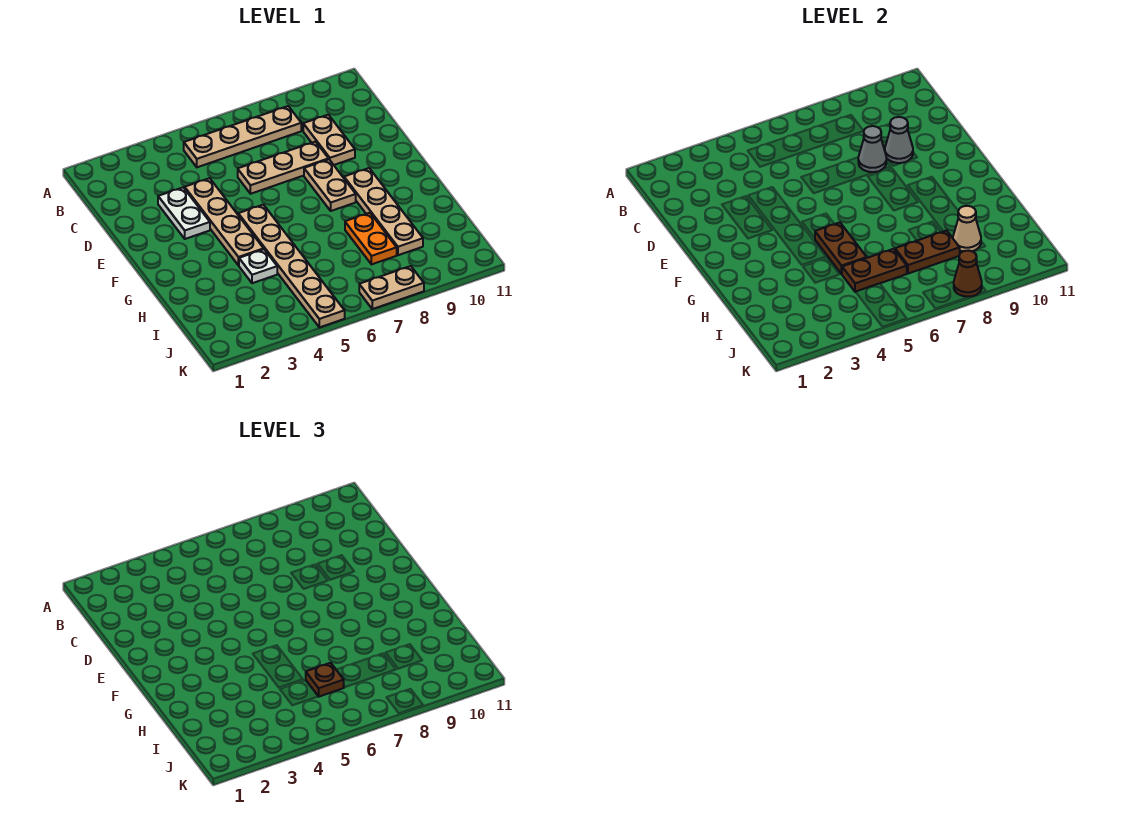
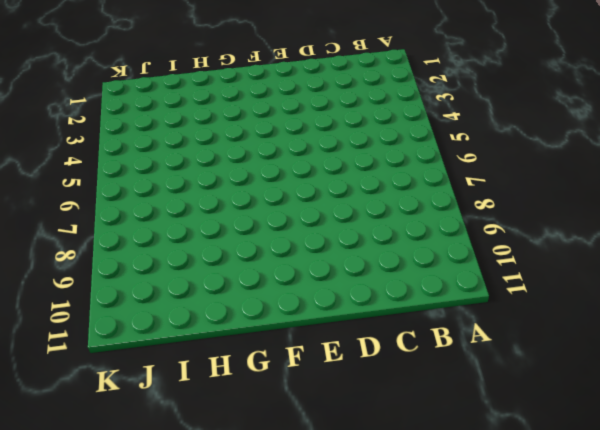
none -> tan plate B5:B8 level 1
none -> tan plate C9:D9 level 1
none -> white plate D3:E3 level 1

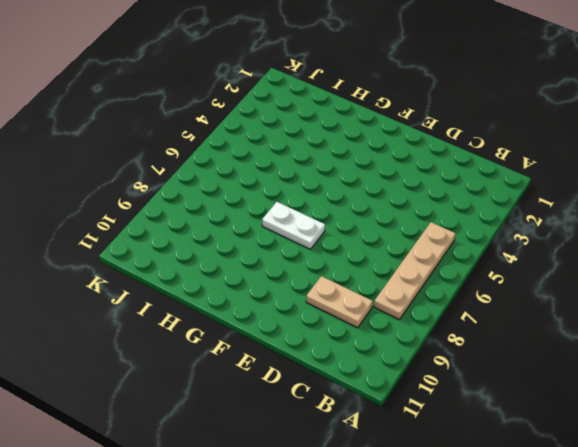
white plate F7:G7 level 1 -> white plate D3:E3 level 1
none -> tan plate D4:G4 level 1
none -> tan plate D6:D8 level 1
none -> tan plate E8:F8 level 1

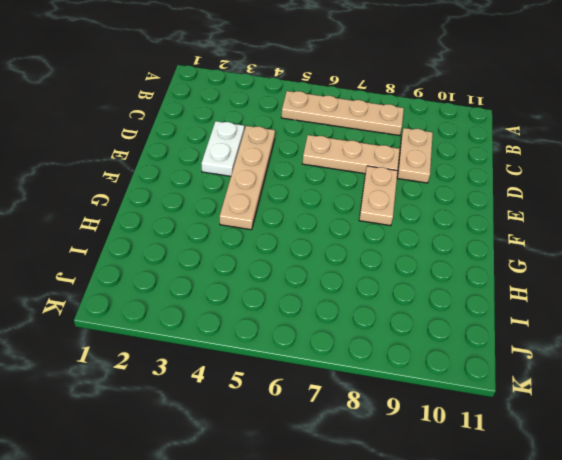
none -> tan plate F5:K5 level 1
none -> tan plate F9:I9 level 1
none -> white plate H4 level 1

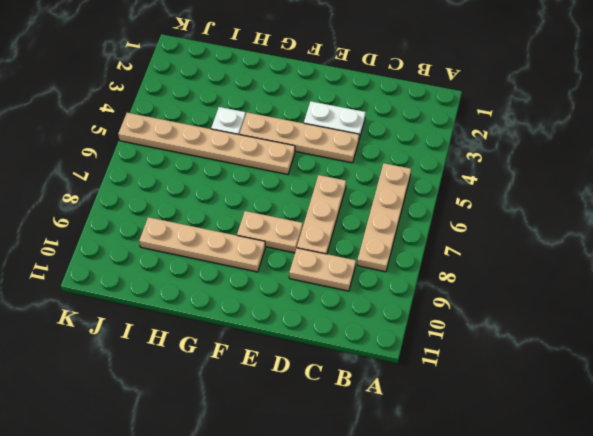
none -> orange plate H8:I8 level 1
none -> tan plate K7:K8 level 1
none -> grey cone D8 level 2

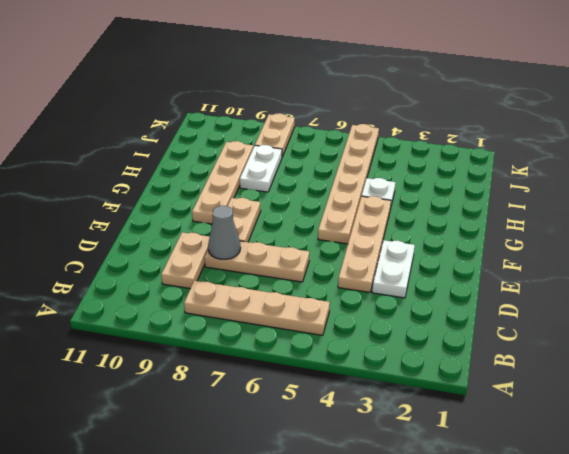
white plate H8:I8 level 1 -> orange plate H8:I8 level 1
tan plate J8:K8 level 1 -> tan plate K7:K8 level 1
none -> grey cone D9 level 2
none -> brown plate G5:H5 level 2
none -> brown plate I5:I6 level 2

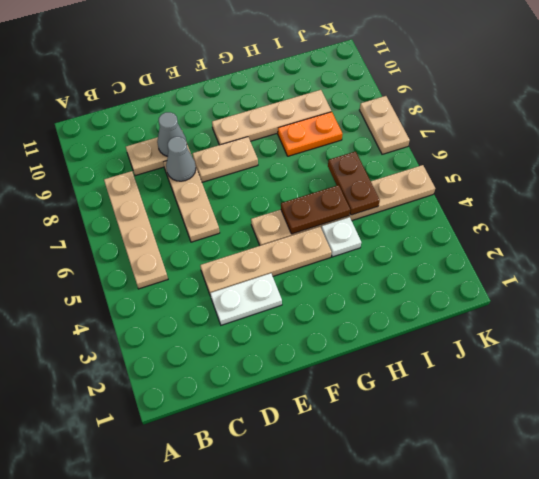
none -> brown plate I7:I8 level 2
none -> tan cone I9 level 2
none -> brown cone K8 level 2

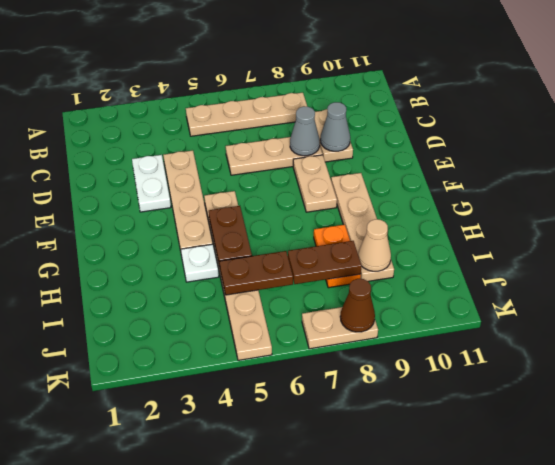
none -> brown plate I6 level 3

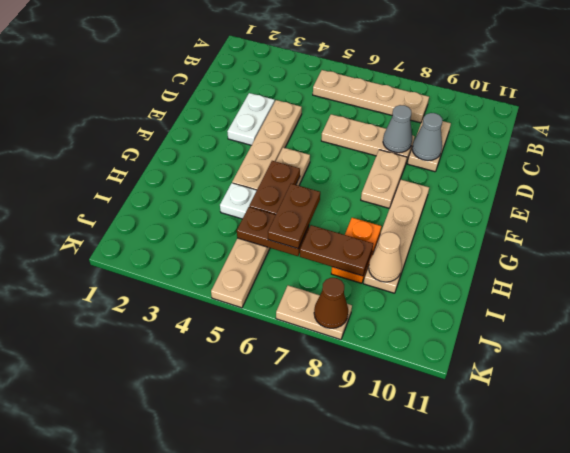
brown plate H6:I6 level 3 -> brown plate I6 level 3

